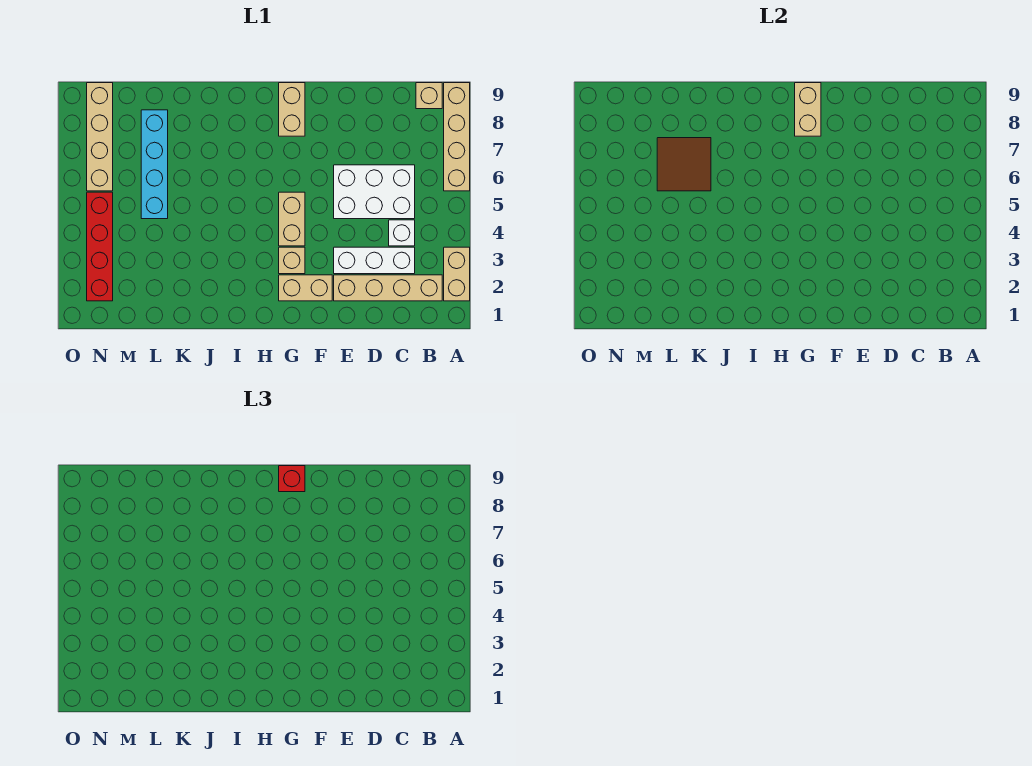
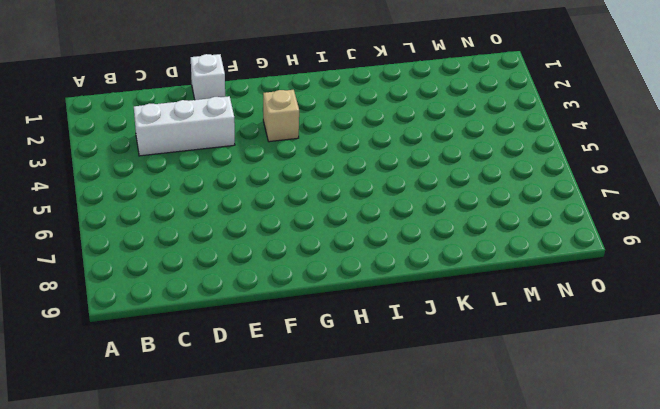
white brick E1 level 1 -> white brick C4 level 1
none -> tan brick A2:A3 level 1
none -> tan brick A6:A9 level 1
none -> tan brick B2:E2 level 1

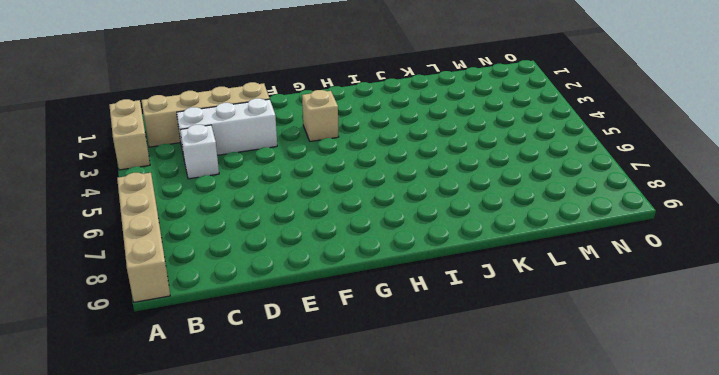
none -> tan brick B9 level 1
none -> white brick C5:E6 level 1
none -> tan brick F2:G2 level 1

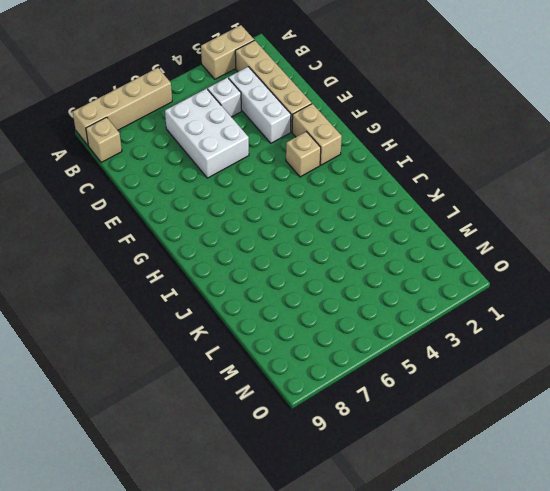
none -> tan brick G4:G5 level 1
none -> tan brick G8:G9 level 1
none -> cyan brick L5:L8 level 1

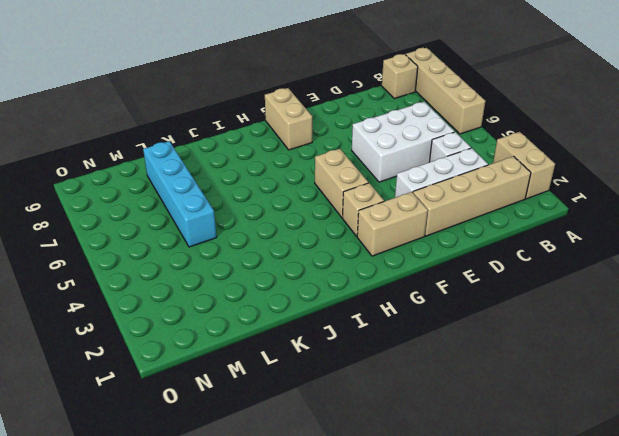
none -> red brick N2:N5 level 1
none -> tan brick N6:N9 level 1
none -> tan brick G8:G9 level 2

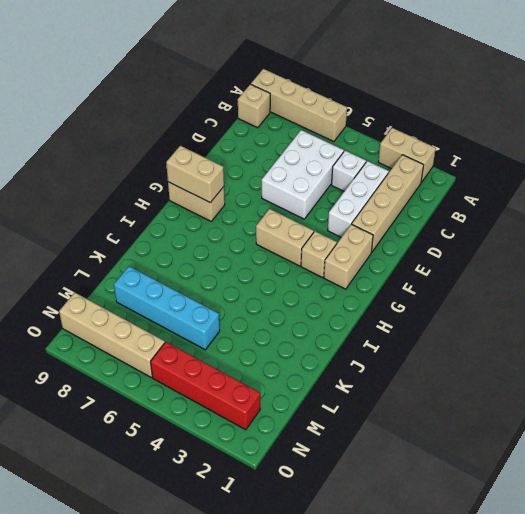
none -> brown tile K6:L7 level 2
none -> red brick G9 level 3

